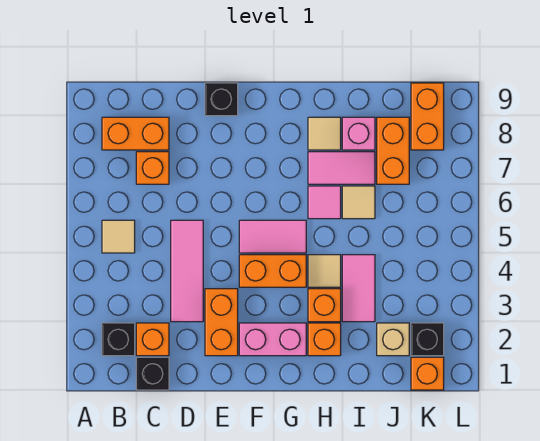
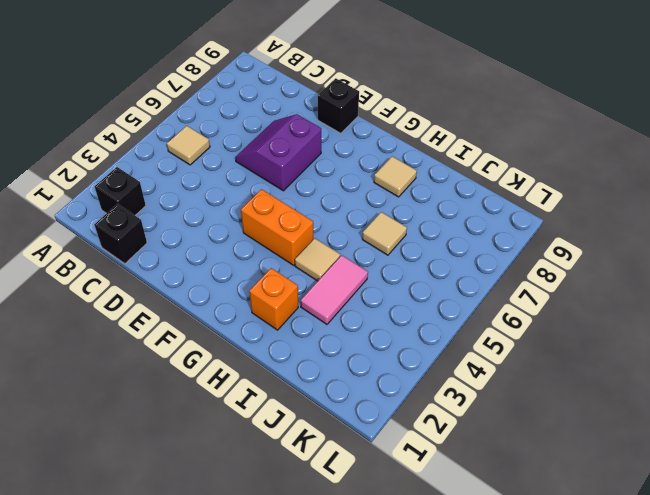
purple slope D6:E7 level 1 top E -> none
none -> orange brick B8:C8 level 1
none -> orange brick C2 level 1
none -> orange brick C7 level 1

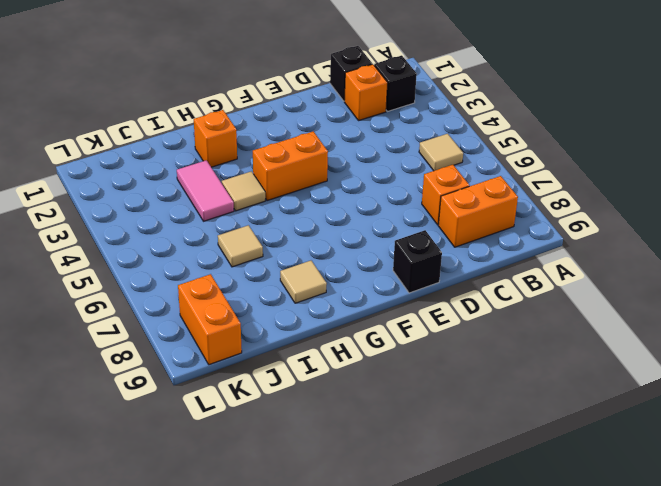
none -> pink tile D3:D5 level 1
none -> orange brick E2:E3 level 1
none -> pink brick F2:G2 level 1

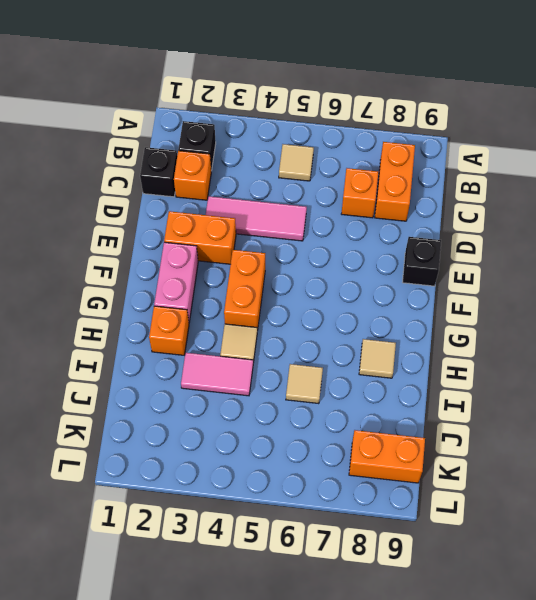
none -> pink tile F5:G5 level 1
none -> orange brick H3 level 1
none -> pink tile H6 level 1

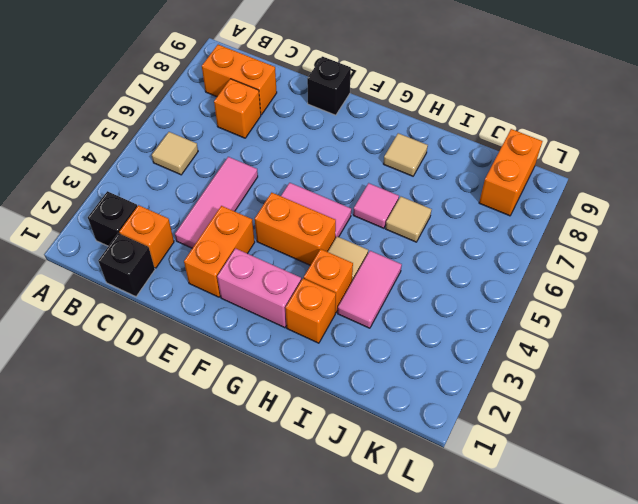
none -> pink tile H7:I7 level 1
none -> pink brick I8 level 1
none -> tan brick J2 level 1

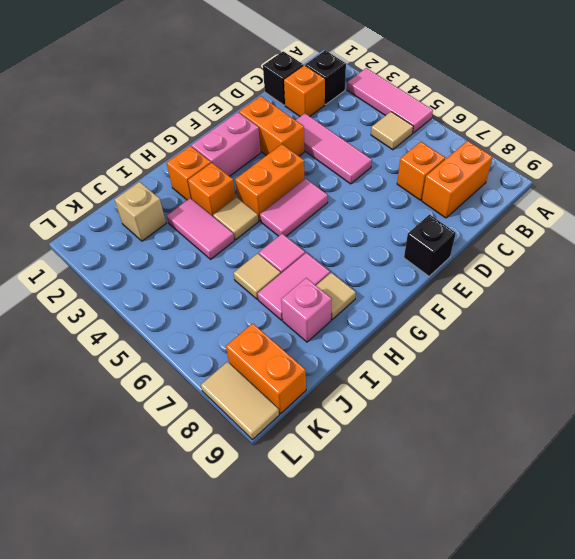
pink tile A3:A5 level 1 -> none
tan tile L8:L9 level 1 -> none
none -> orange brick J7:J8 level 1
none -> orange brick K1 level 1
none -> black brick K2 level 1

